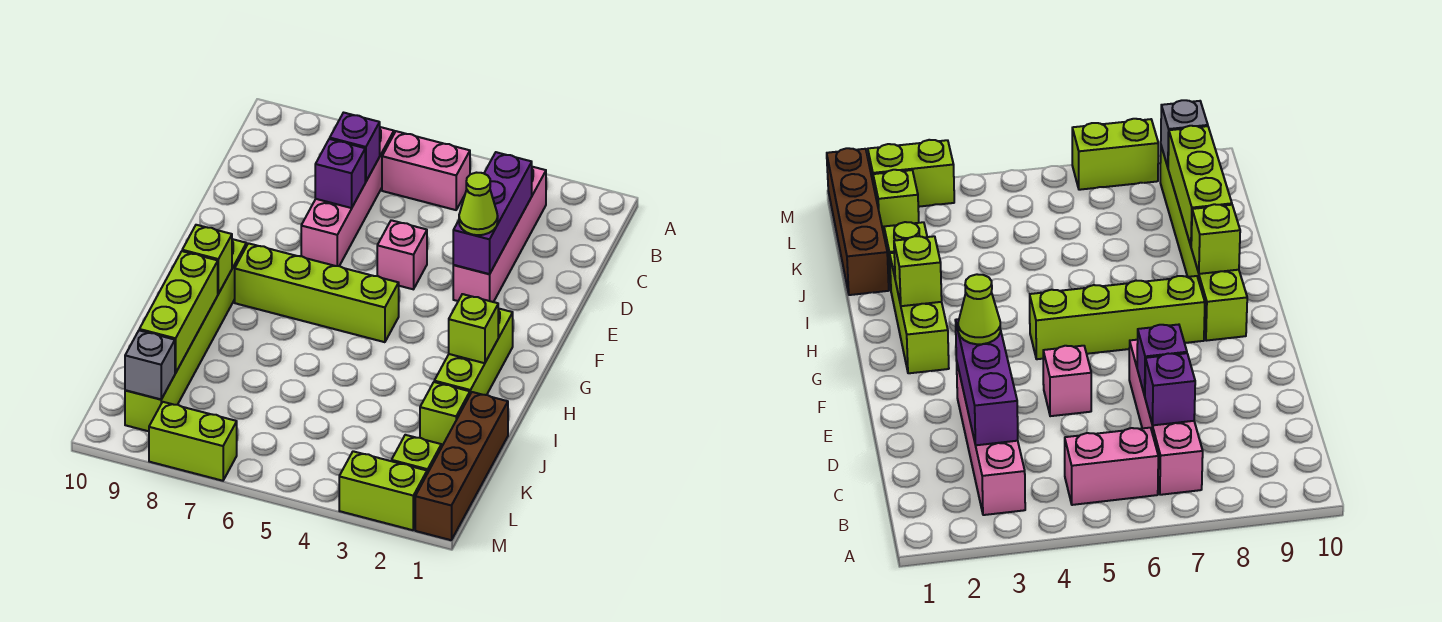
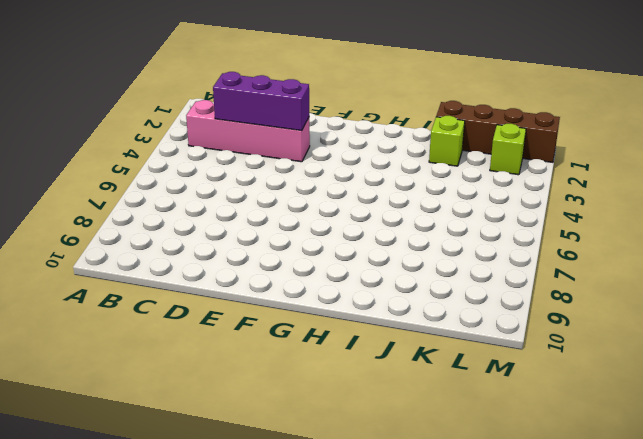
none -> pink brick B5:B6 level 1
none -> pink brick B7:E7 level 1
none -> pink brick E5 level 1

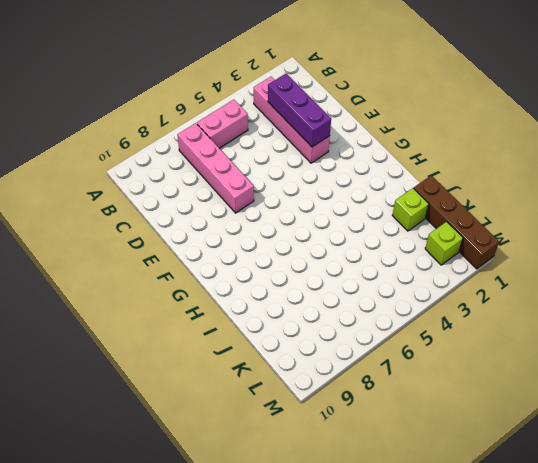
none -> pink brick E5 level 1
none -> lime brick G2:I2 level 1
none -> lime brick G5:G8 level 1

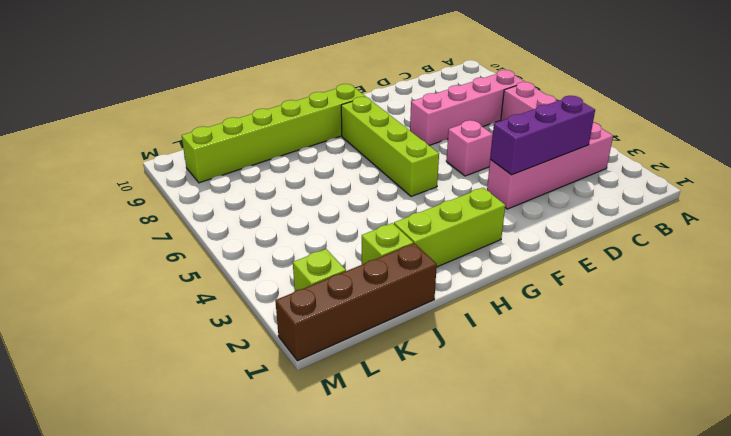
none -> lime brick M2:M3 level 1
none -> lime brick M7:M8 level 1
none -> purple brick C7 level 2

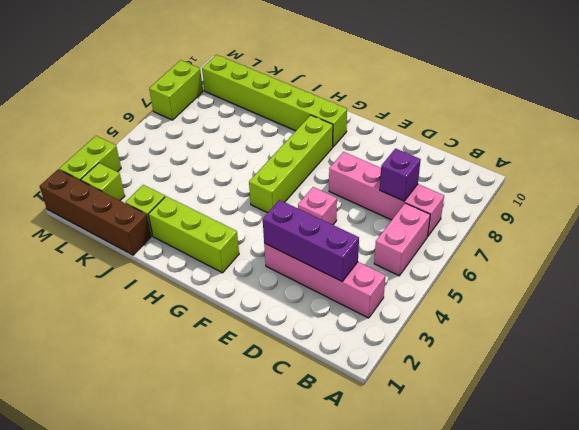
none -> purple brick D7 level 2
none -> lime brick H2 level 2
none -> lime brick H9 level 2

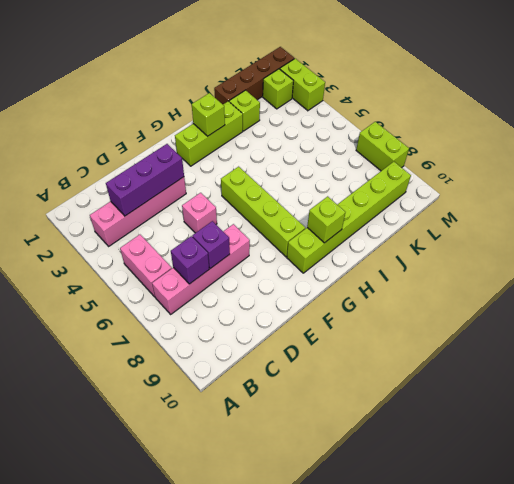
none -> lime brick I9:K9 level 2
none -> grey brick L9 level 2
none -> lime cone E3 level 3

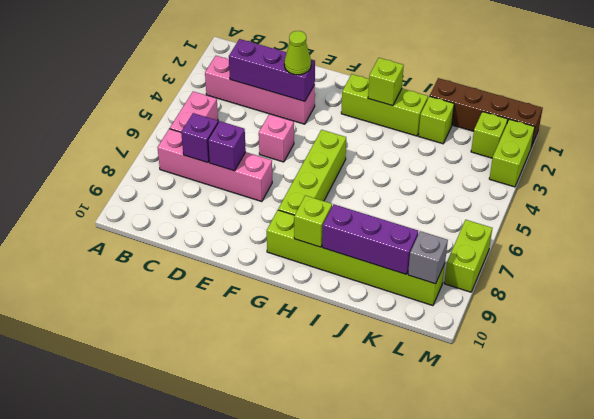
purple brick I9:K9 level 2 -> lime brick I9:K9 level 2

